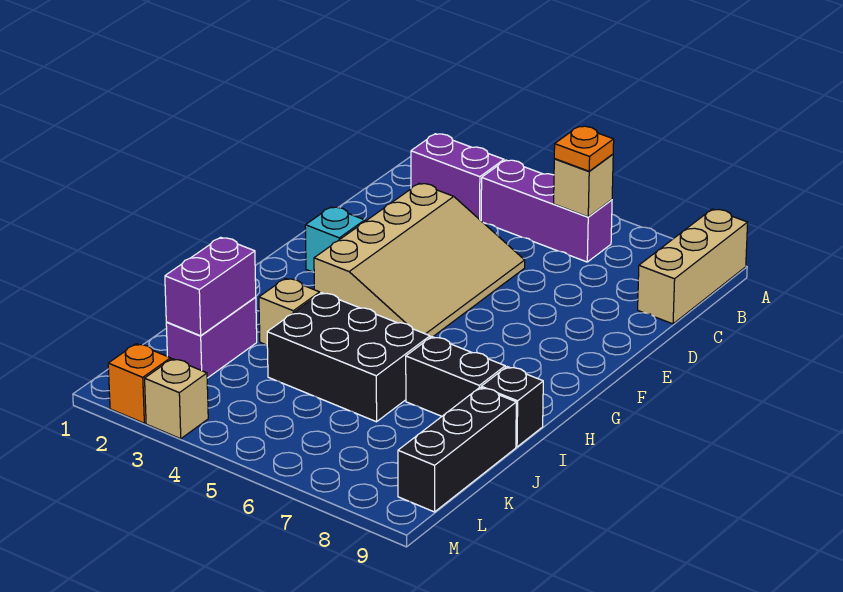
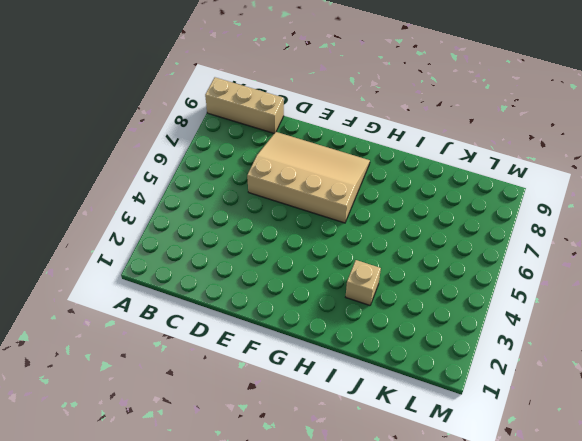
tan slope D6:G8 level 1 top 6 -> tan slope D3:G5 level 1 top 3
none -> purple brick B2:B3 level 1
none -> purple brick B4:B6 level 1
none -> cyan brick F2 level 1

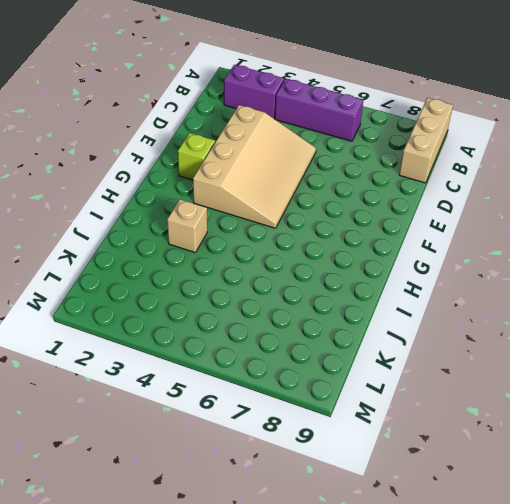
lime brick F2 level 1 -> cyan brick F2 level 1
none -> black brick I4:J6 level 1
none -> black brick I7:I8 level 1
none -> black brick I9 level 1

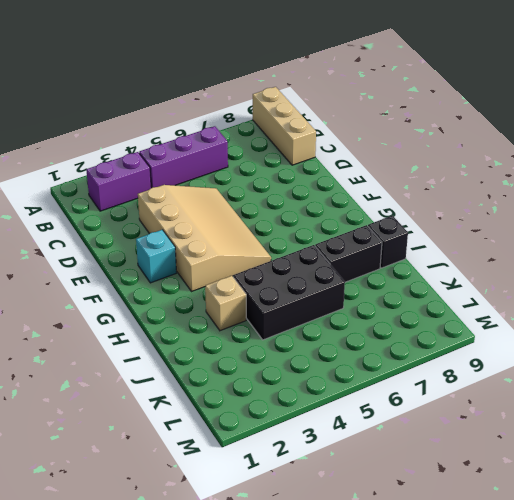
none -> purple brick J2:K2 level 1
none -> black brick J9:L9 level 1
none -> orange brick M2 level 1

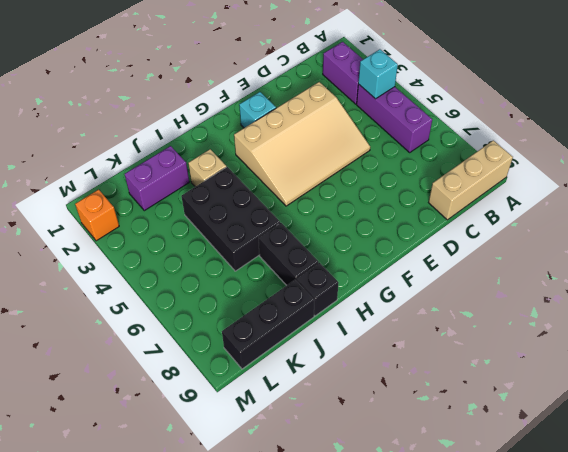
cyan brick B4 level 2 -> none
none -> tan brick M3 level 1
none -> tan brick B6 level 2
none -> purple brick J2:K2 level 2

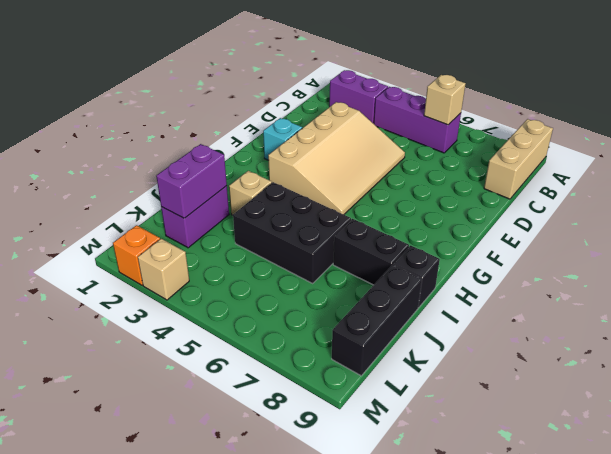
none -> orange plate B6 level 3

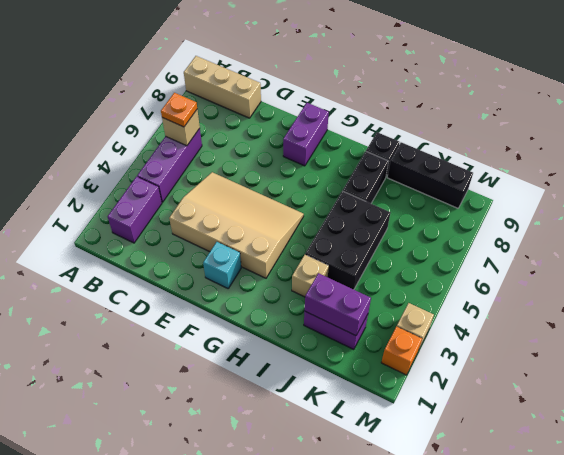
purple brick F8:F9 level 1 -> none

